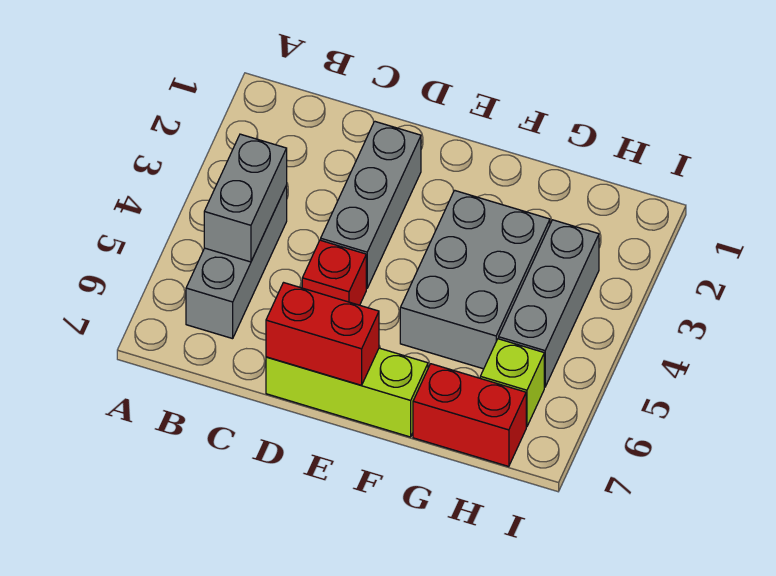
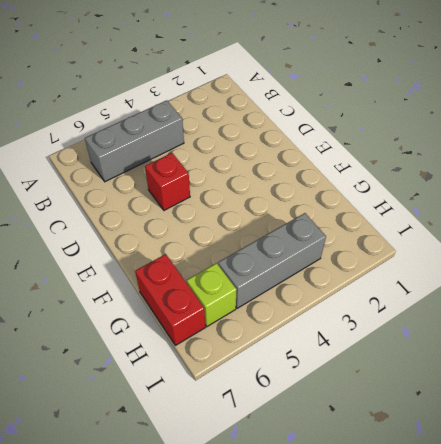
none -> grey brick D2:D4 level 1
none -> lime brick D7:F7 level 1

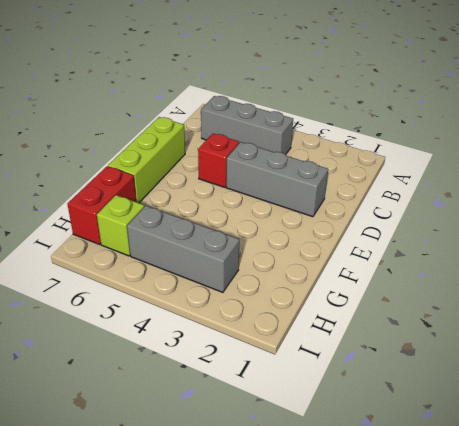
none -> grey brick F3:G5 level 1
none -> grey brick B4:B5 level 2

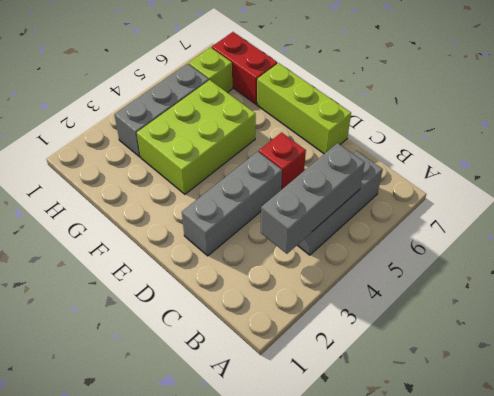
grey brick B3:B5 level 2 -> grey brick B4:B5 level 2
lime brick F3:G5 level 1 -> grey brick F3:G5 level 1
none -> red brick D7:E7 level 2

